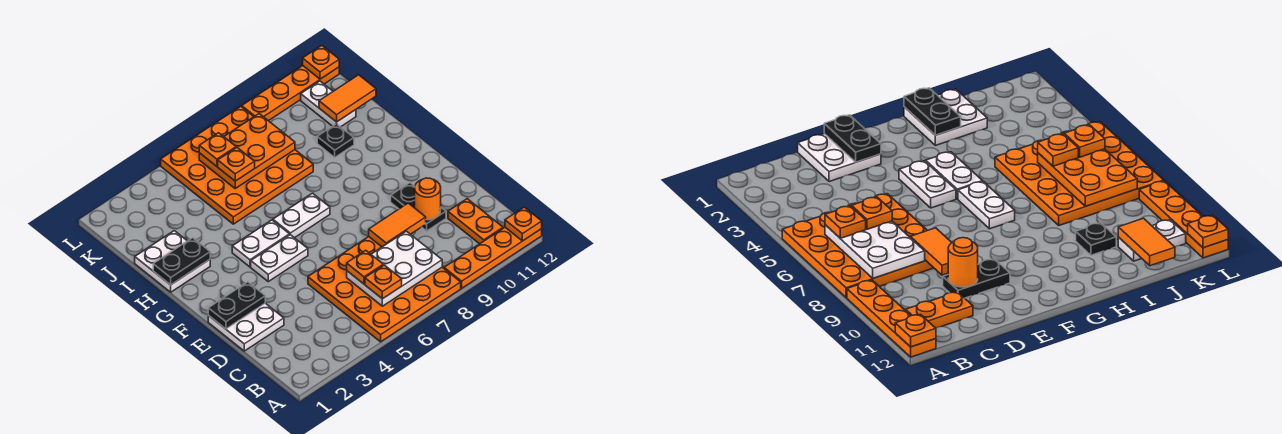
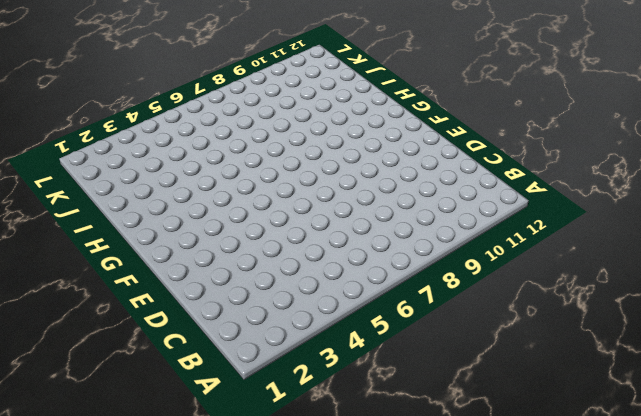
none -> orange plate A5:D8 level 1
none -> orange plate A9:A12 level 1
none -> orange plate B11:C11 level 1

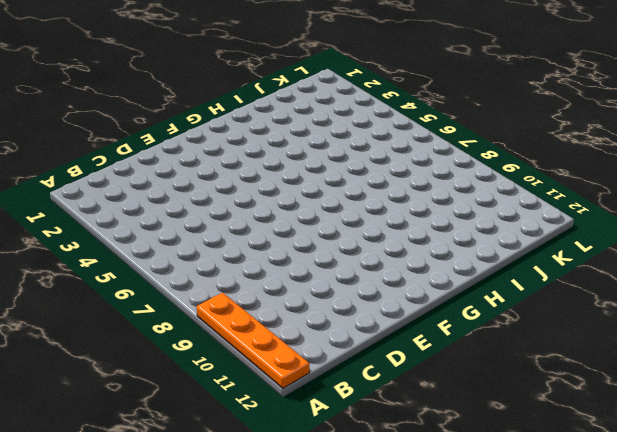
none -> orange plate A5:D8 level 1
none -> orange plate B11:C11 level 1
none -> white plate D1:E2 level 1

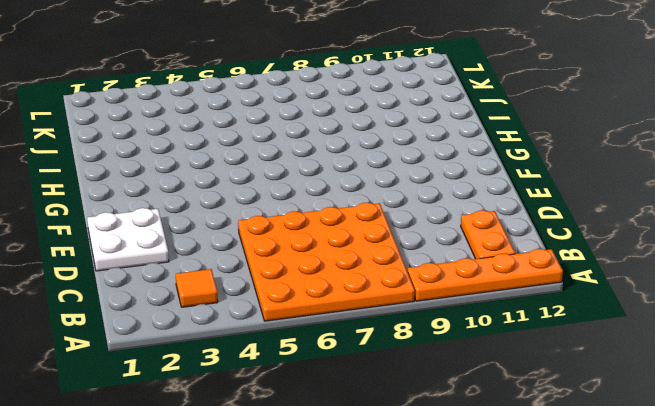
orange tile B3 level 1 -> none
none -> black plate D10:E10 level 1
none -> white plate F4:F5 level 1
none -> white plate G4:G5 level 1

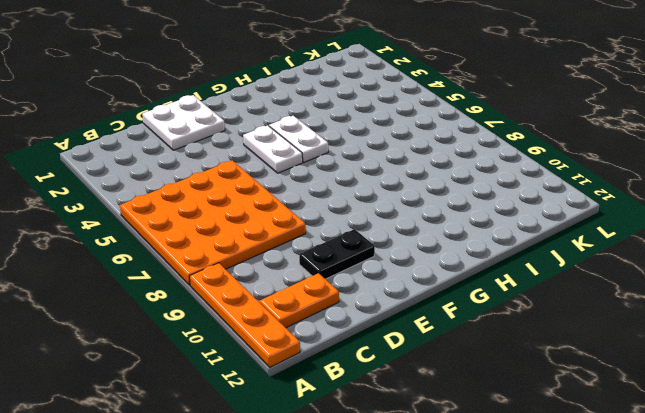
none -> white plate G6:G7 level 1
none -> white plate H1:I2 level 1
none -> orange plate I5:L8 level 1

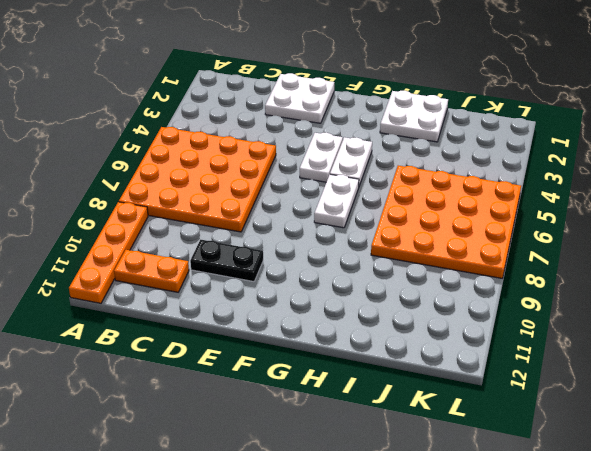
none -> black plate I10 level 1
none -> white plate J11:K11 level 1
none -> orange plate L9:L12 level 1

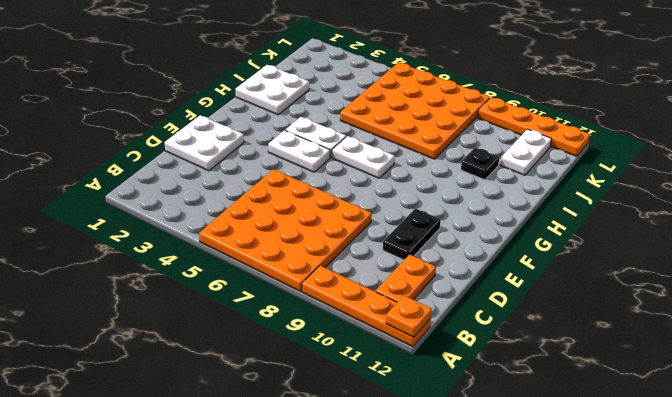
none -> white plate B6:C8 level 2
none -> orange tile D8:D9 level 2
none -> orange round brick D10 level 2

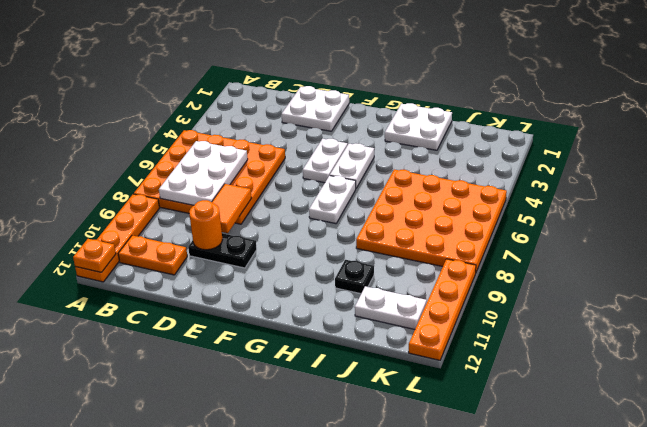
none -> black plate E1:E2 level 2
none -> black plate H1:H2 level 2
none -> orange plate J6:K8 level 2

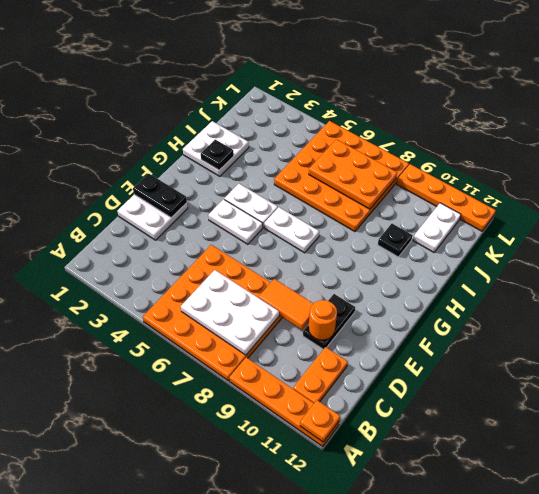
black plate H2 level 2 -> black plate H1:H2 level 2
none -> orange tile J11:J12 level 2
none -> orange plate L12 level 2
none -> orange plate B6 level 3

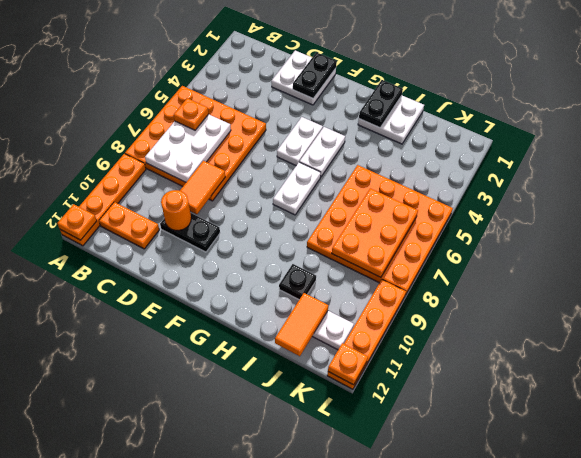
none -> orange plate C6 level 3
none -> orange plate J6 level 3
none -> orange plate K6 level 3

